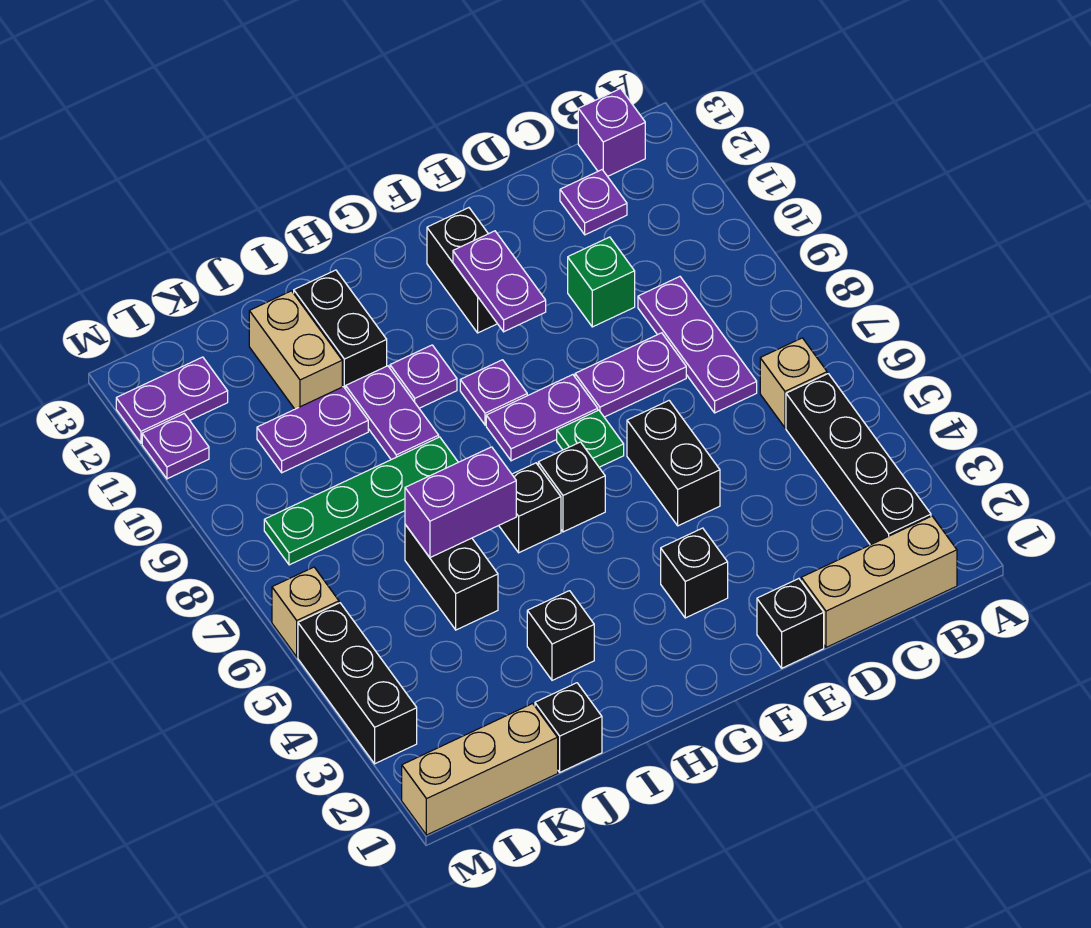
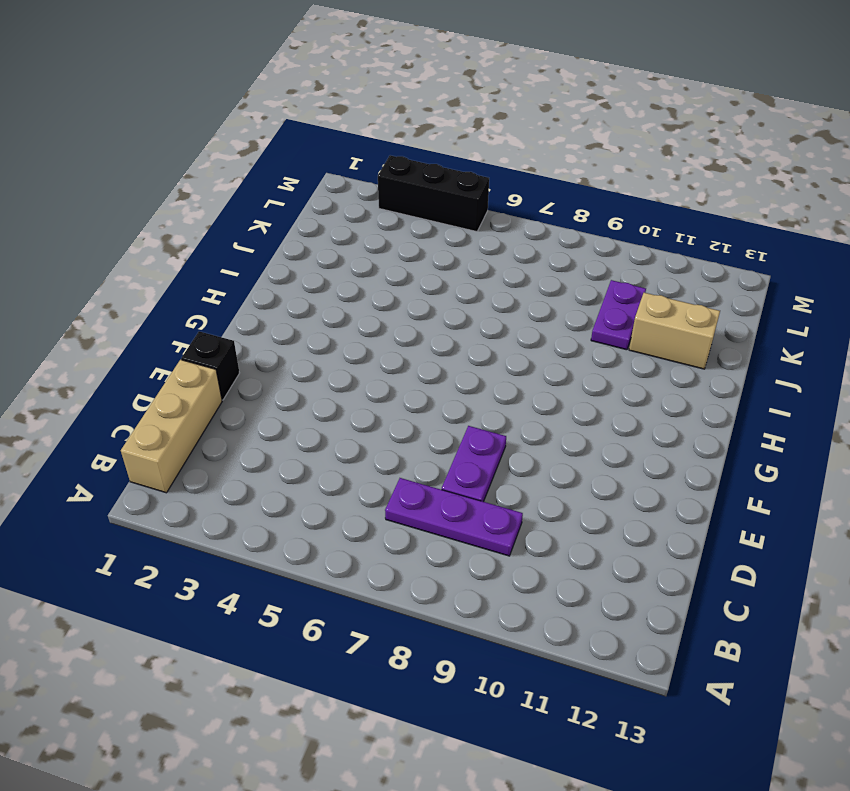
none -> black brick B2:B5 level 1
none -> tan brick B6 level 1
none -> purple brick B13 level 1
none -> purple plate C12 level 1

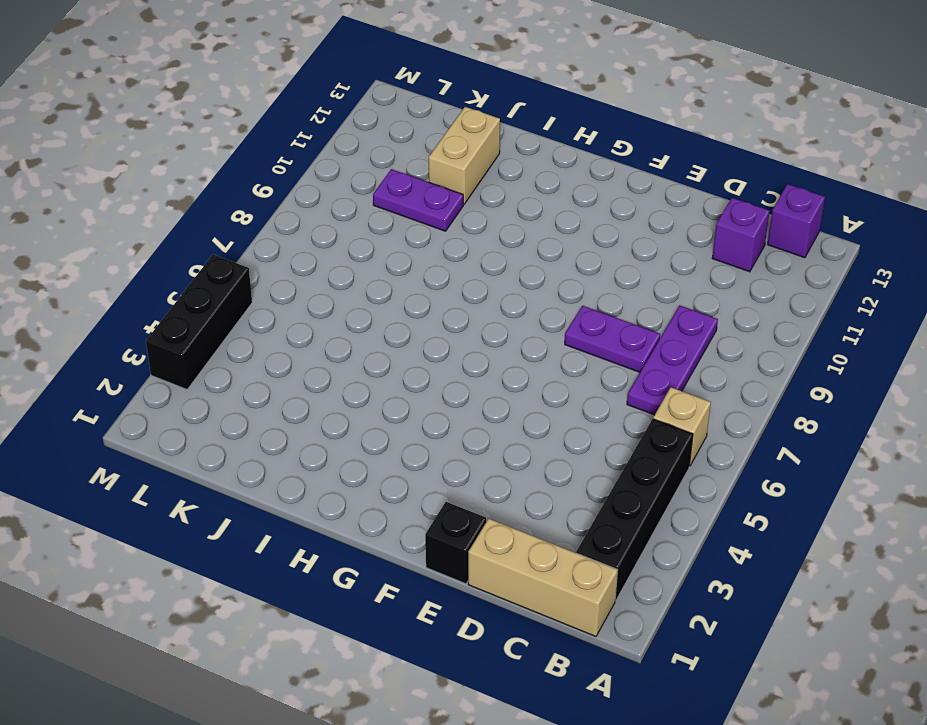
purple brick C12 level 1 -> purple plate C12 level 1
none -> green brick D10 level 1
none -> black brick E5:E6 level 1
none -> black brick F3 level 1
none -> green plate F7 level 1

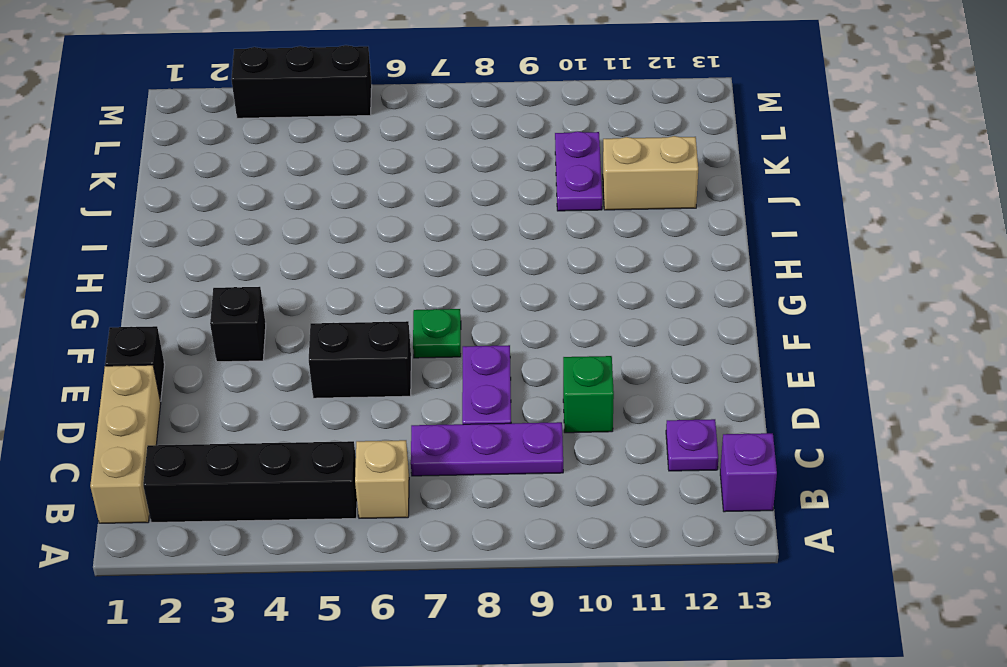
none -> purple plate F8:G8 level 1
none -> black brick F11:F12 level 1
none -> black brick G6 level 1
none -> purple plate G9 level 1

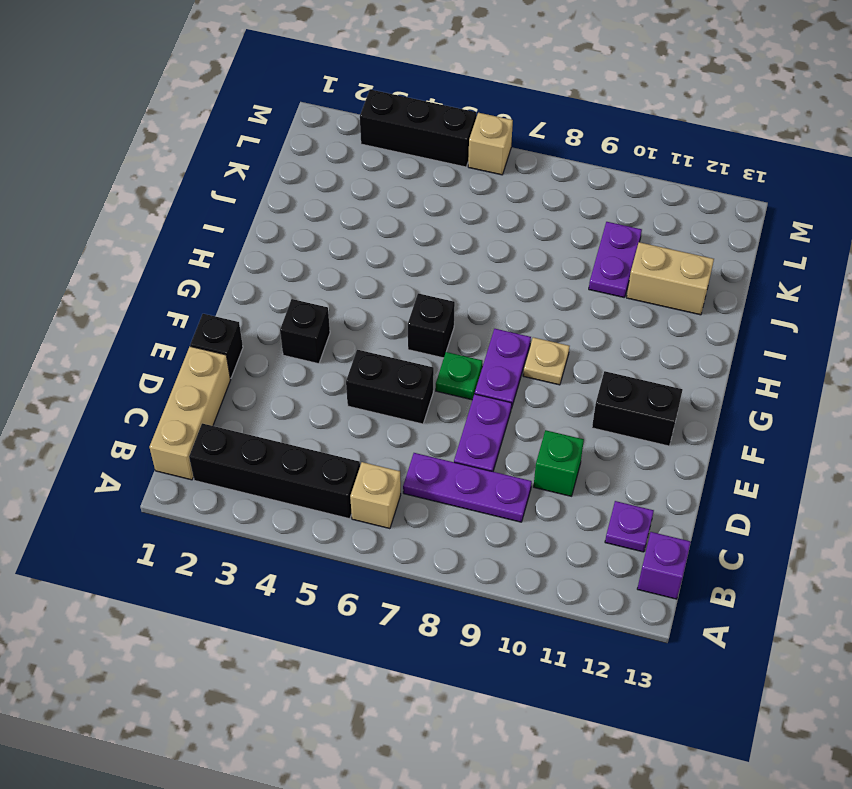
tan plate G9 level 1 -> purple plate G9 level 1
none -> black brick H6 level 1
none -> purple plate H10 level 1
none -> black brick I3 level 1
none -> green plate I8:L8 level 1

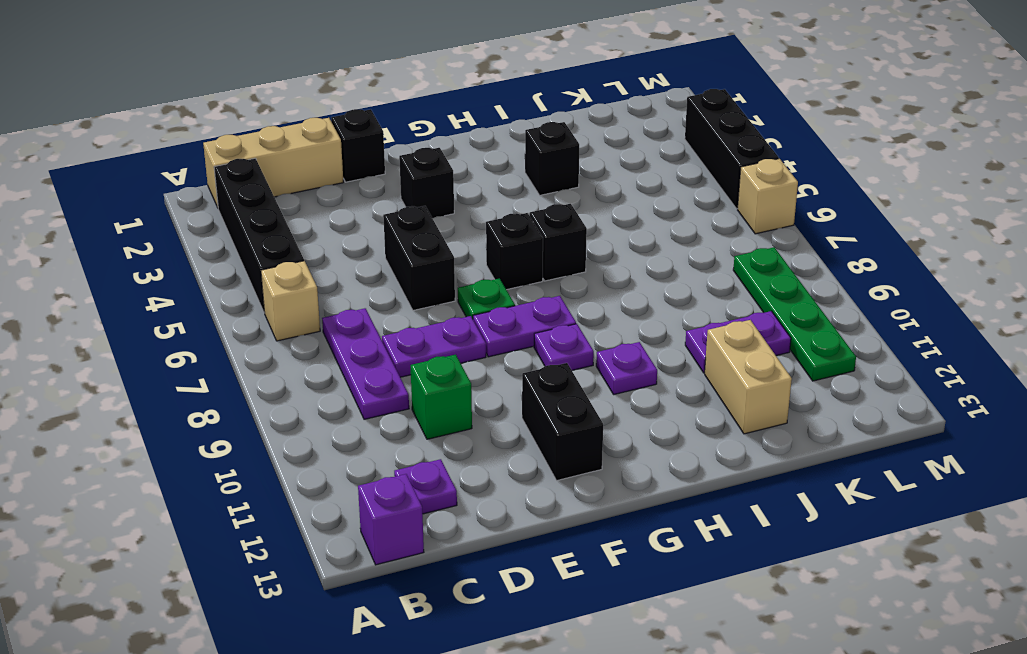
green plate L8:L11 level 1 -> green plate I8:L8 level 1
none -> purple plate I9:I10 level 1
none -> black brick I11:I12 level 1
none -> black brick J1 level 1
none -> black brick J5:J6 level 1

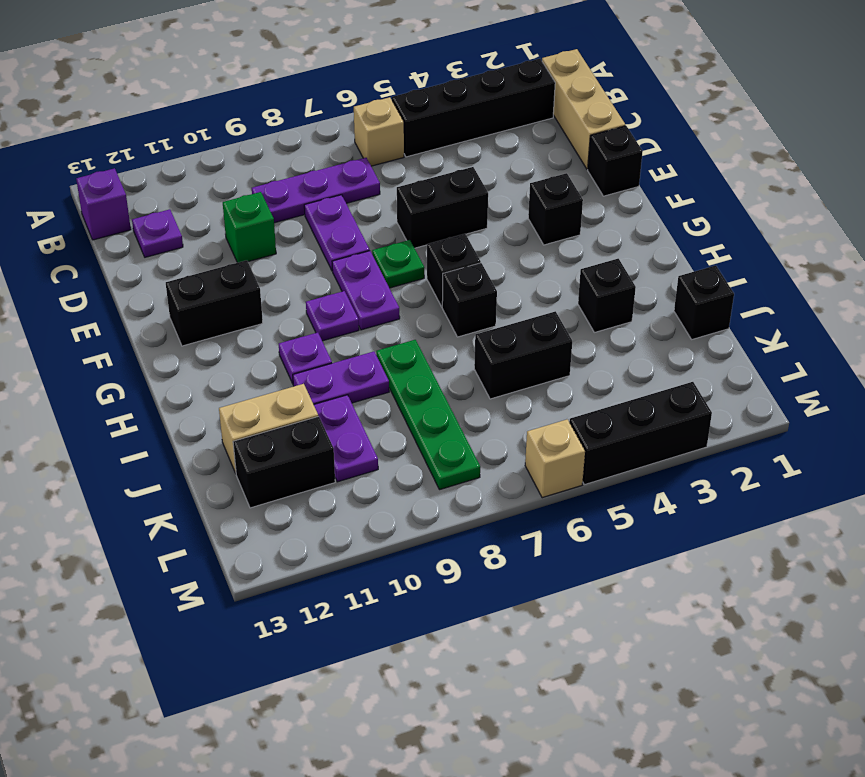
black brick K11:K12 level 1 -> black brick I11:I12 level 1
none -> tan brick K1:M1 level 1
none -> purple plate L12:M12 level 1
none -> purple plate M11 level 1
none -> purple plate F10:F11 level 2

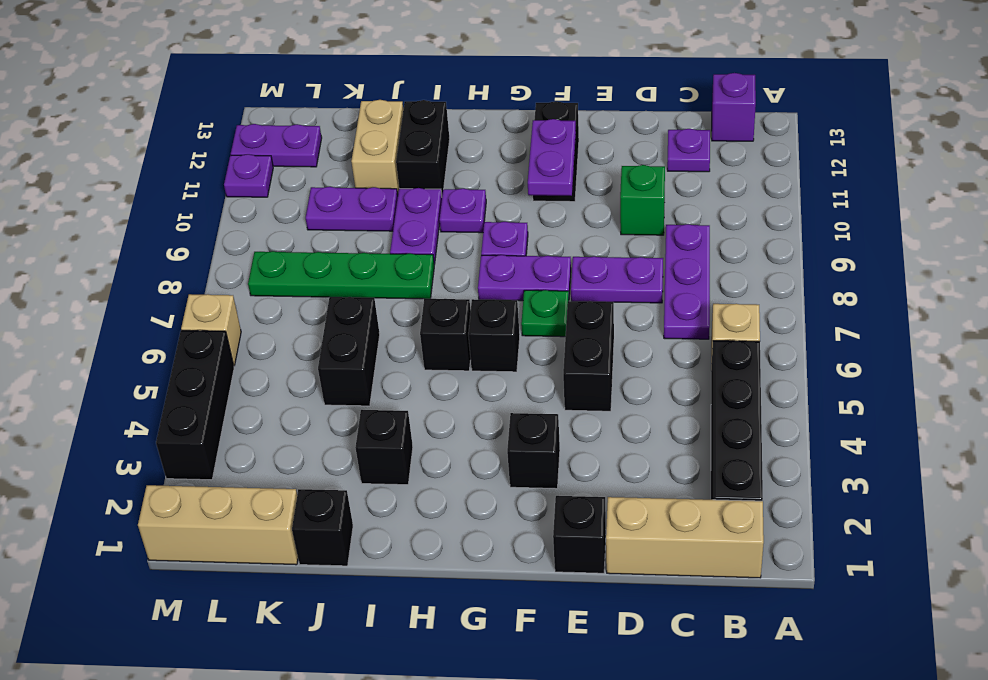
none -> purple brick I6:J6 level 2

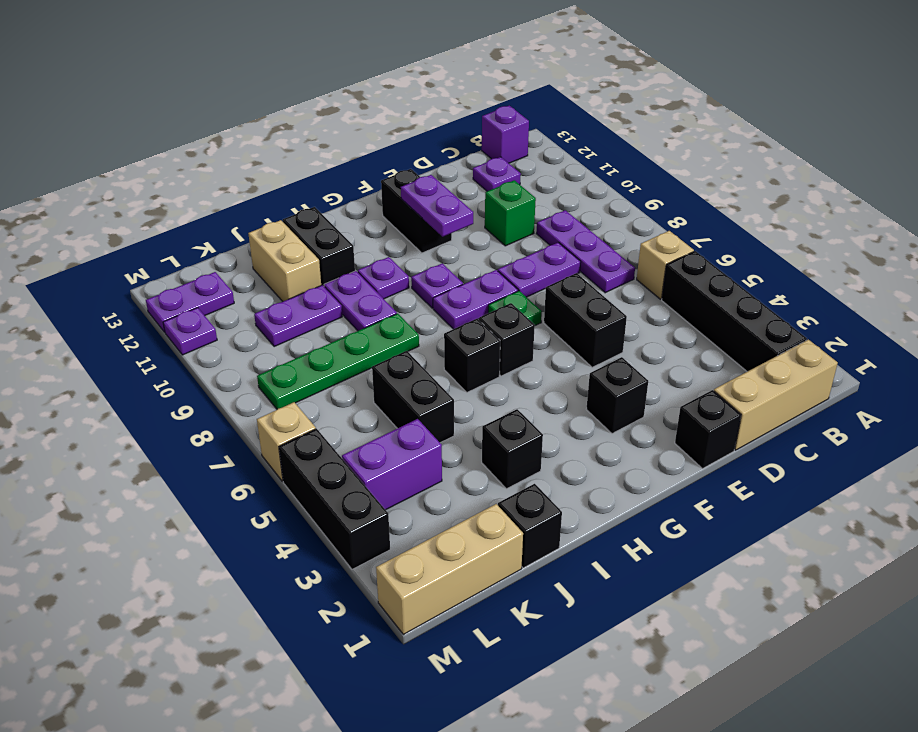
purple brick K4:L4 level 1 -> purple brick I6:J6 level 2

